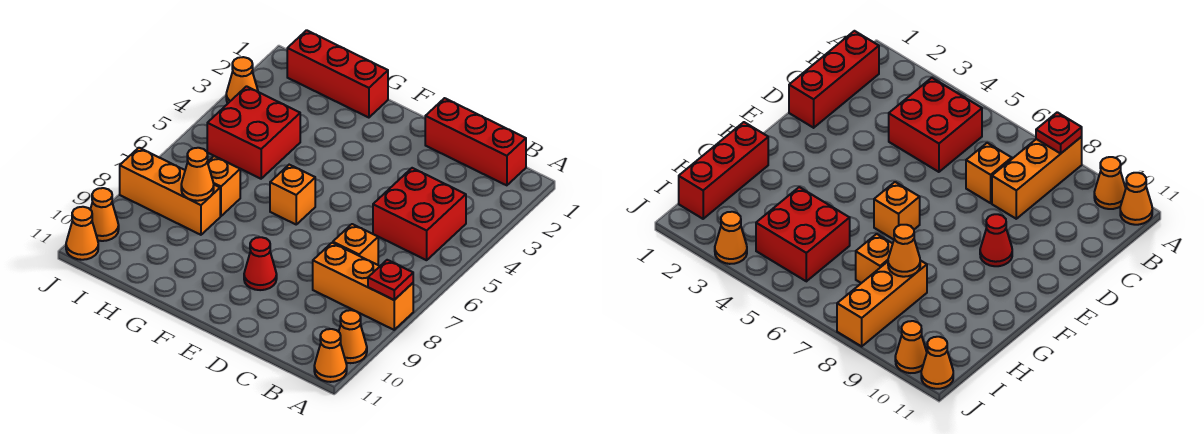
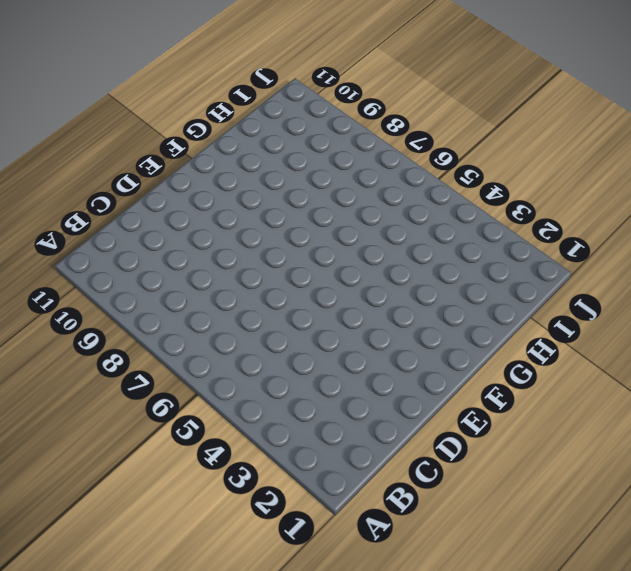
none -> orange brick A8:C8 level 1
none -> orange cone A10 level 1
none -> orange cone A11 level 1

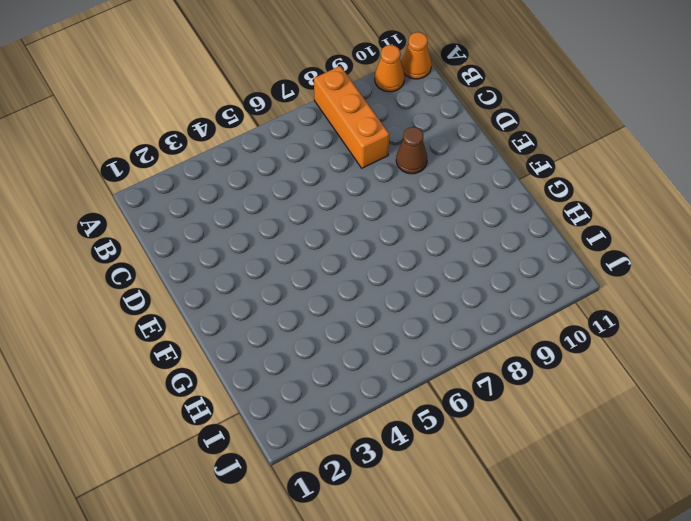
brown cone D9 level 1 -> none
none -> red brick B1:D1 level 1
none -> red brick B4:C5 level 1
none -> orange brick C7 level 1

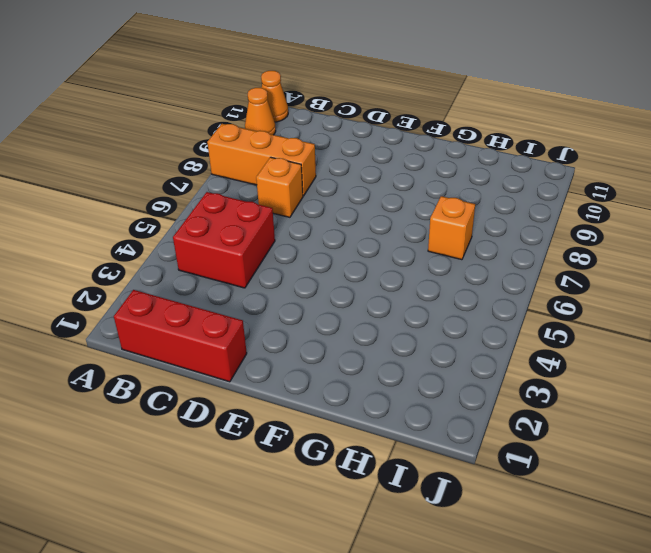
none -> red cone E9 level 1
none -> orange brick F6 level 1
none -> red brick G1:I1 level 1

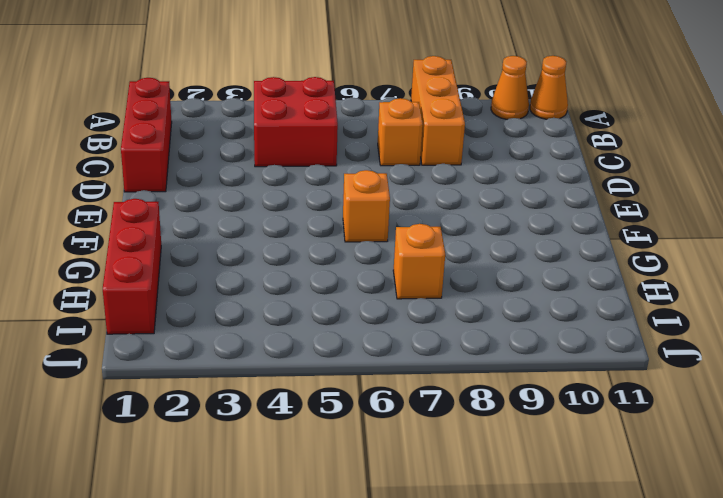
none -> red cone E9 level 1
none -> red brick H4:I5 level 1
none -> orange brick H8:J8 level 1

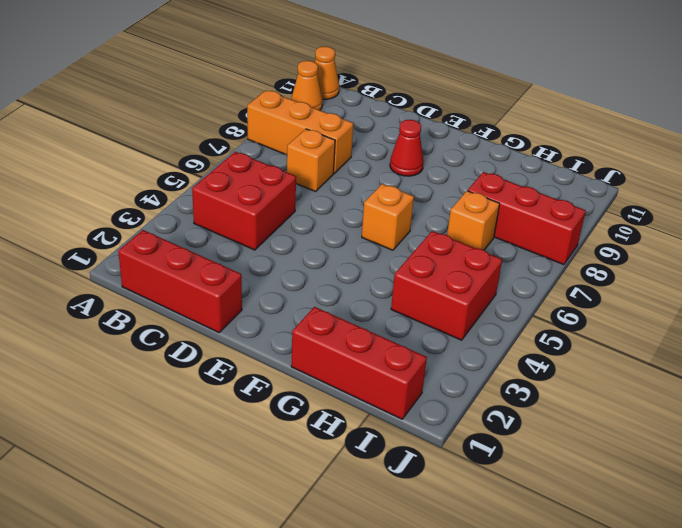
red brick H8:J8 level 1 -> orange brick H8:J8 level 1
none -> orange cone J3 level 1
none -> orange cone J10 level 1
none -> orange cone J11 level 1

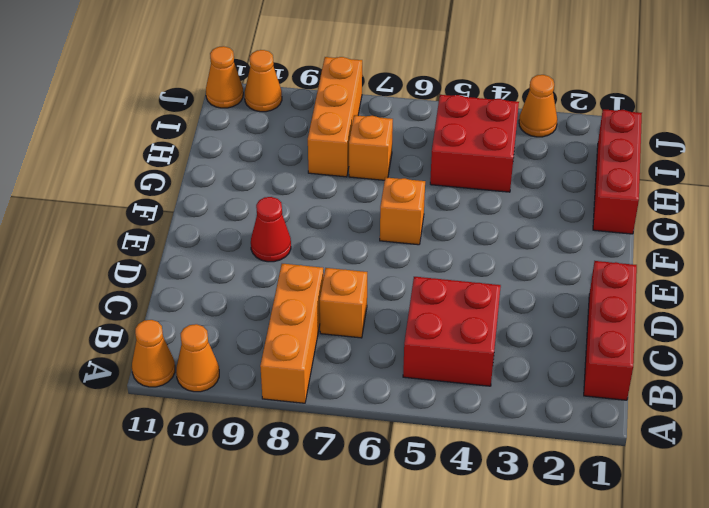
none -> red plate A8 level 2
none -> orange cone H8 level 2

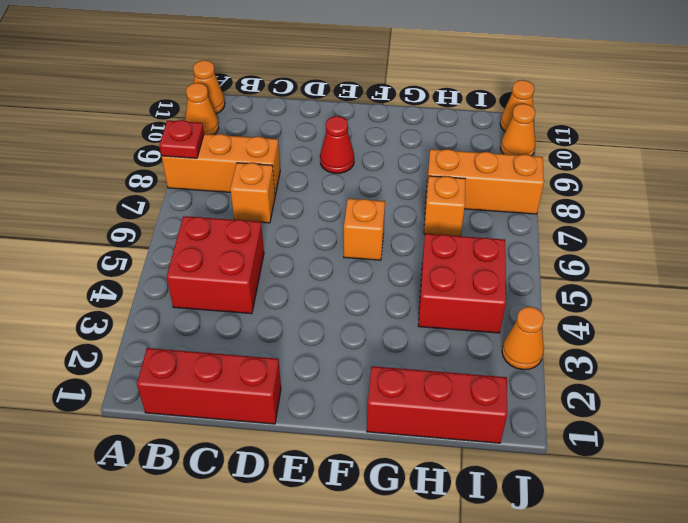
none -> orange cone H8 level 2

